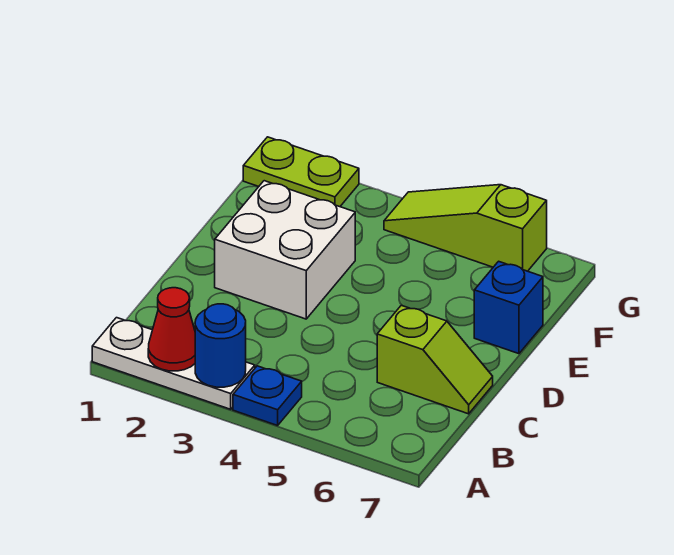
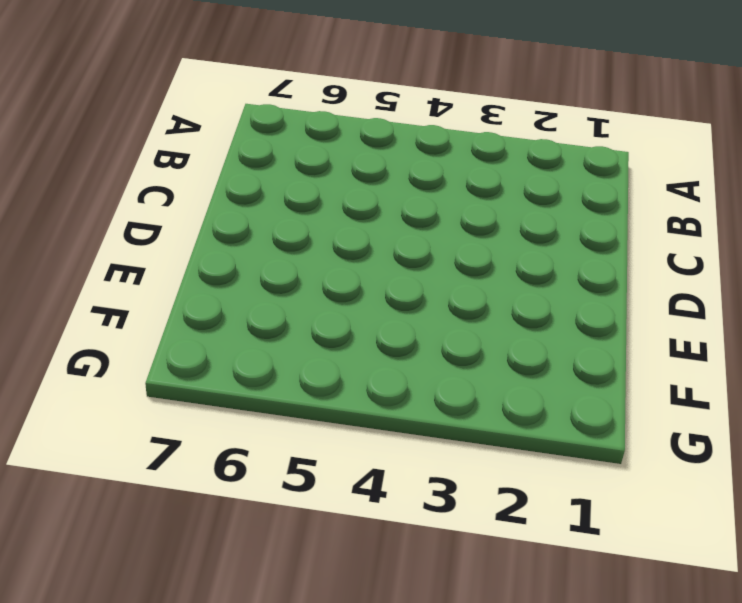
none -> white plate A1:A3 level 1
none -> blue plate A4 level 1

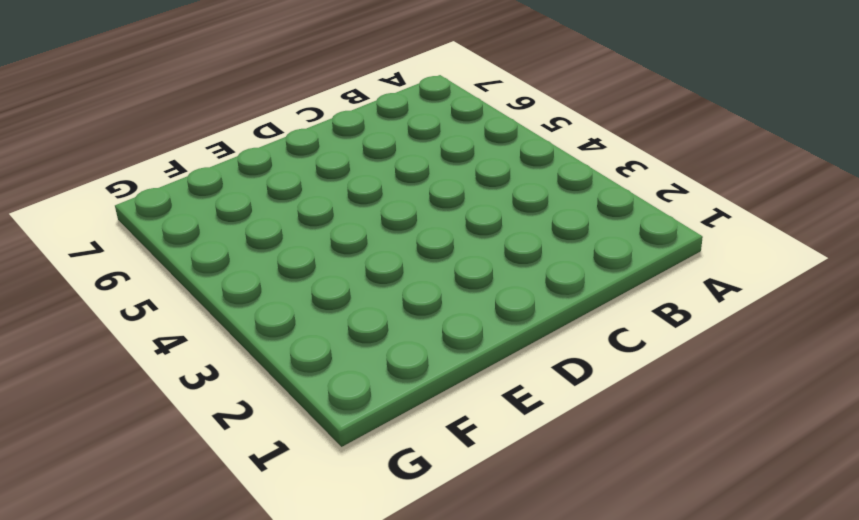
none -> white plate A1:A3 level 1
none -> blue plate A4 level 1

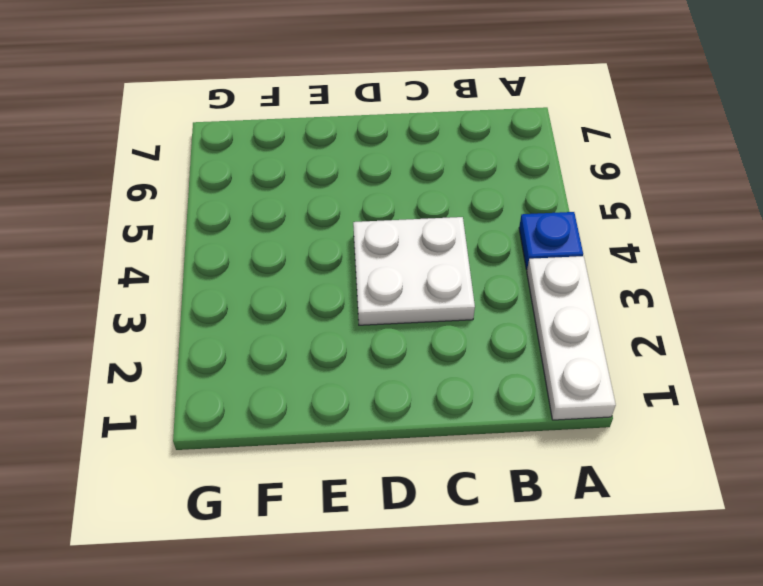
white plate C3:D4 level 1 -> white brick D2:E3 level 1
none -> lime slope C6:C7 level 1 top 6
none -> blue brick E7 level 1

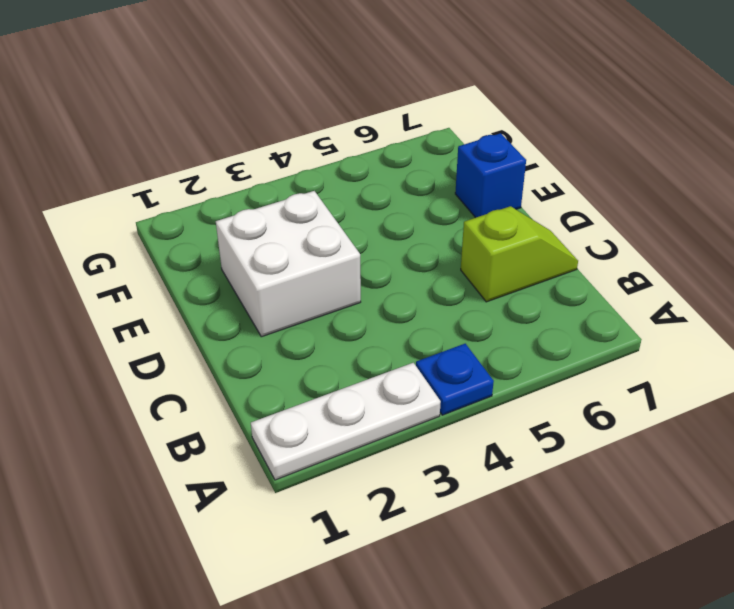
none -> lime plate G1:G2 level 1
none -> lime slope G4:G6 level 1 top 6

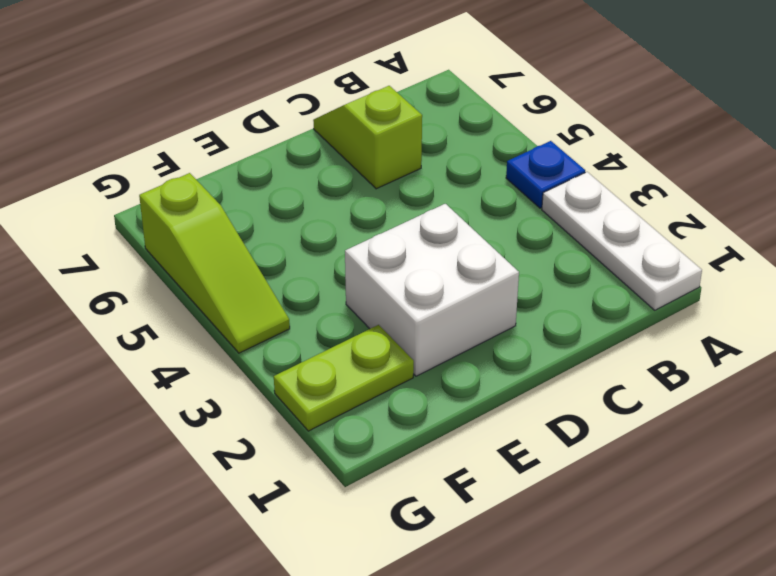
lime plate F2:G2 level 1 -> lime plate G1:G2 level 1
none -> blue brick E7 level 1
none -> red cone A2 level 2

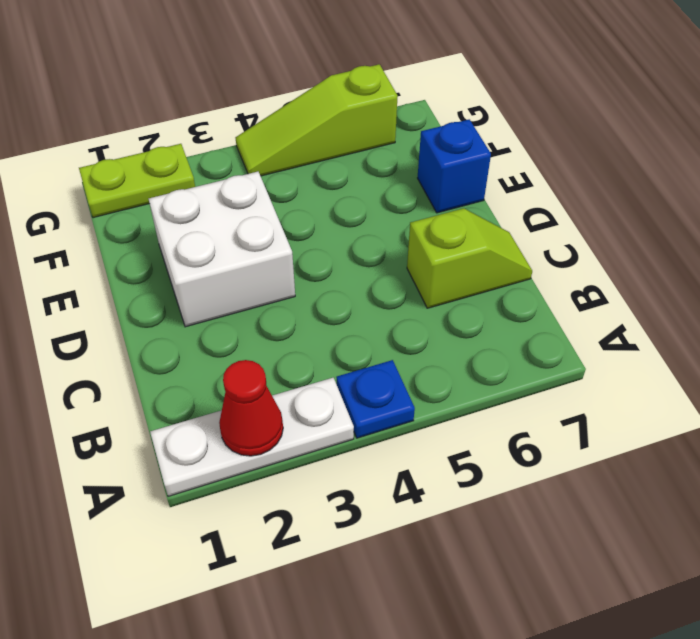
none -> blue round brick A3 level 2

